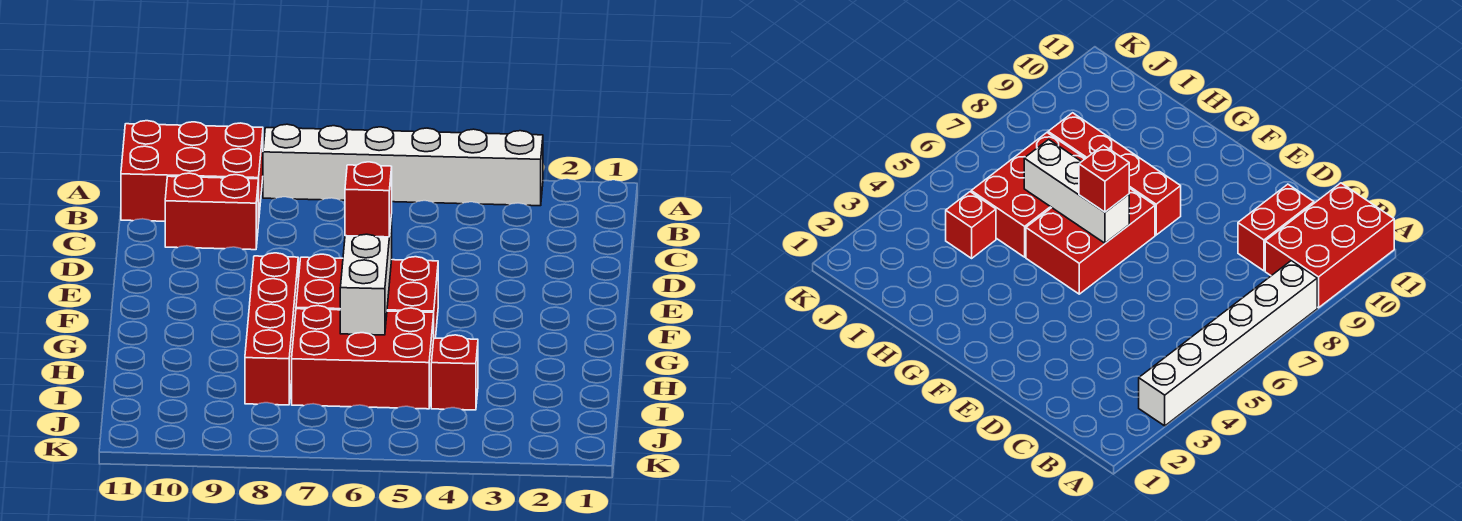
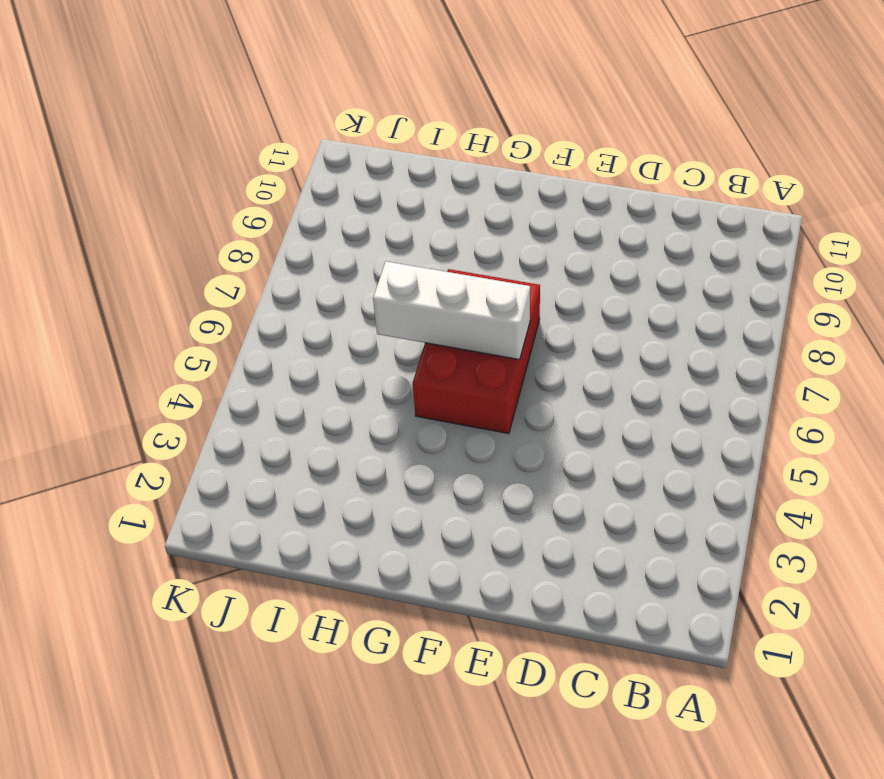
none -> white brick A3:A8 level 1
none -> red brick A9:B11 level 1

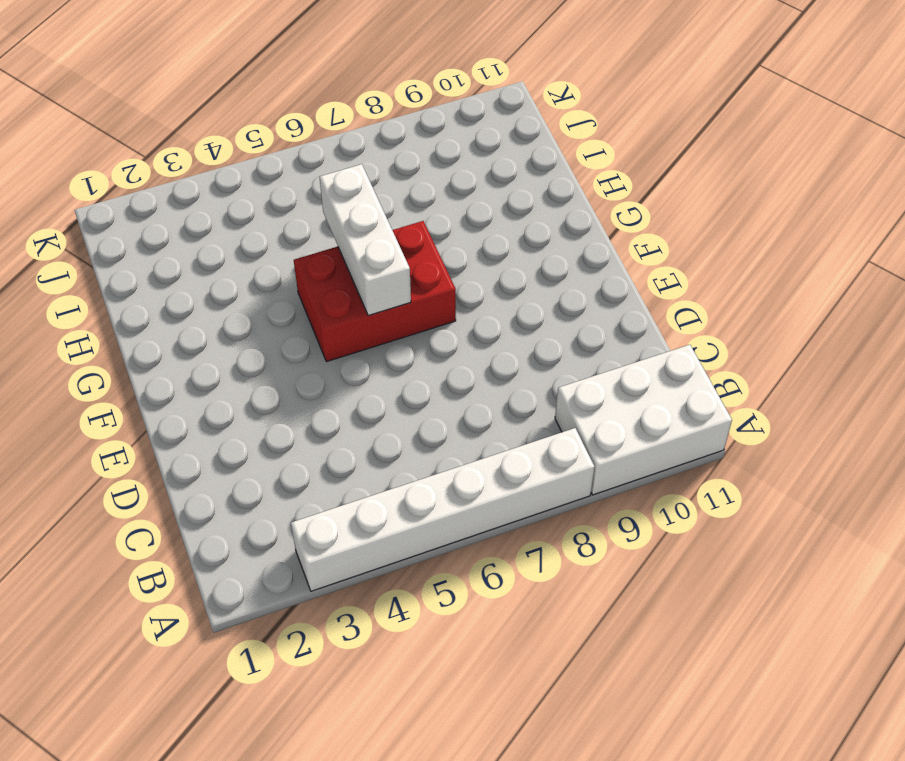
white brick A9:B11 level 1 -> red brick A9:B11 level 1
none -> red brick C9:C10 level 1
none -> red brick F8:I8 level 1

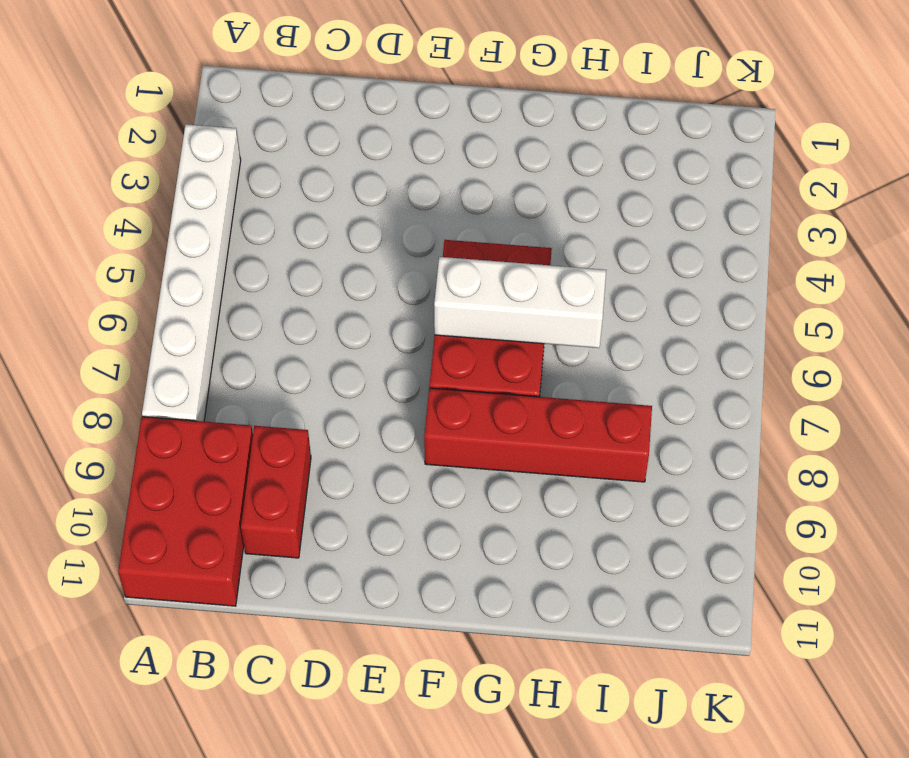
none -> red brick H5:I7 level 1
none -> red brick I4 level 1

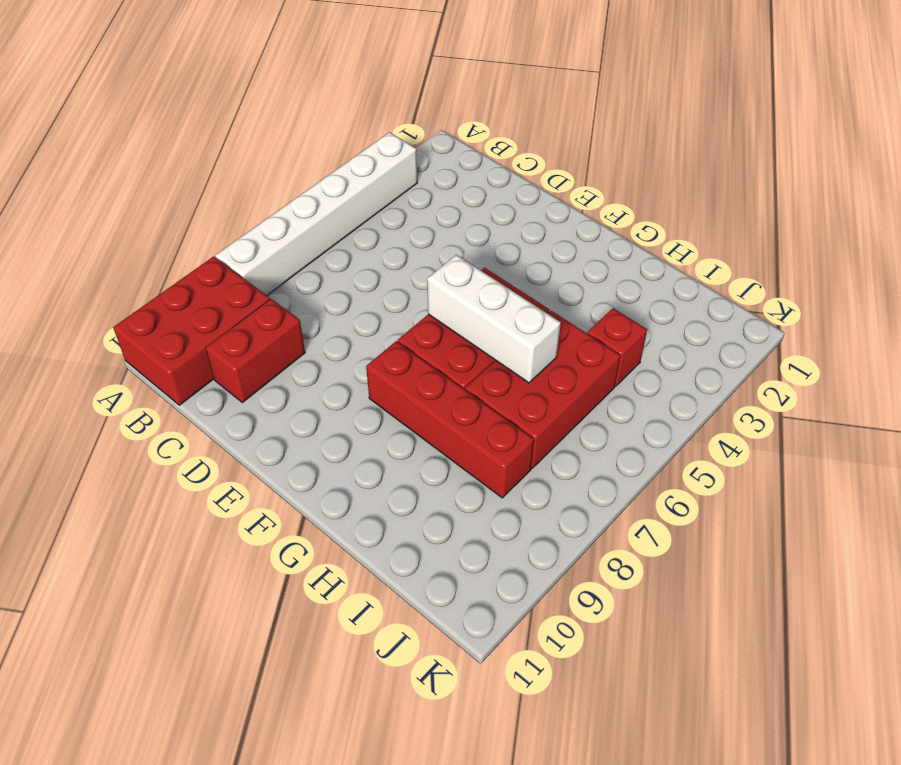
none -> red brick F6 level 3

